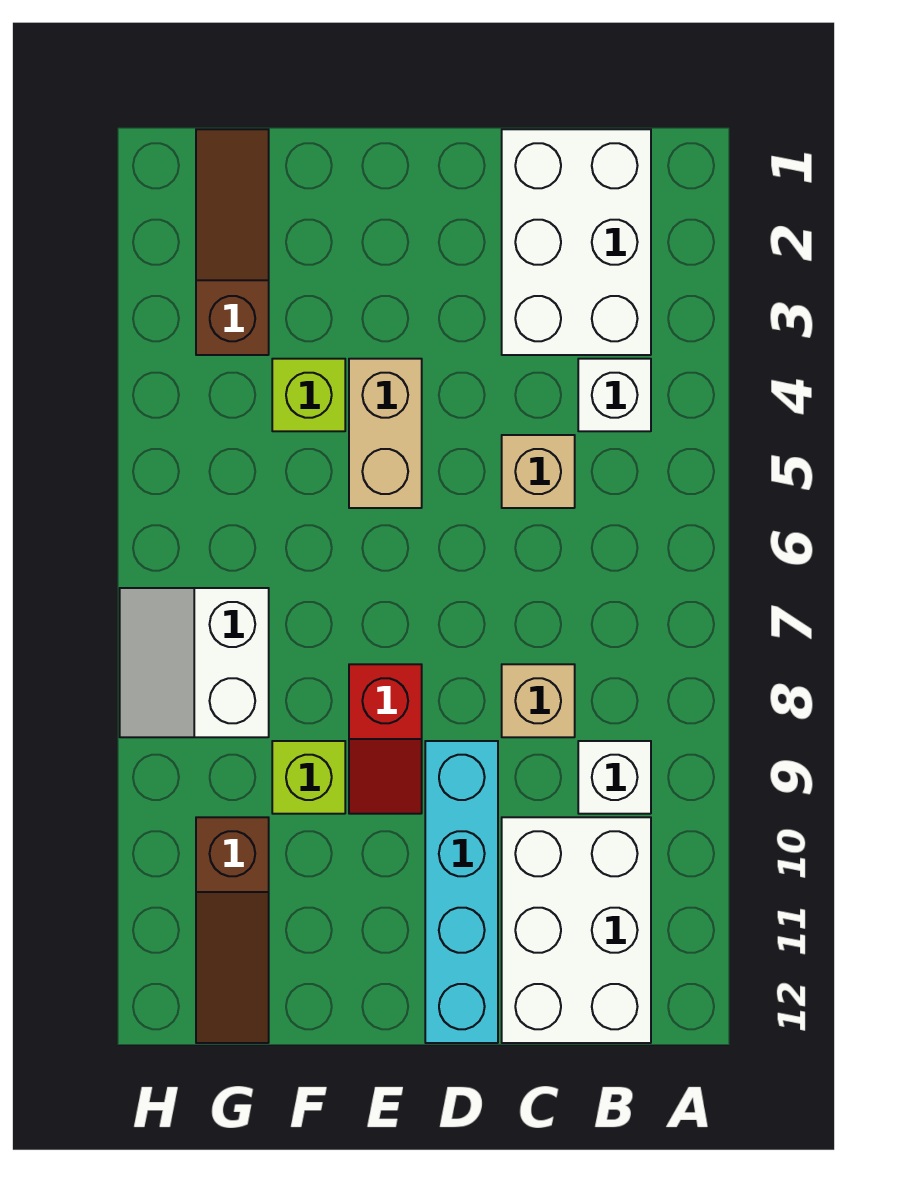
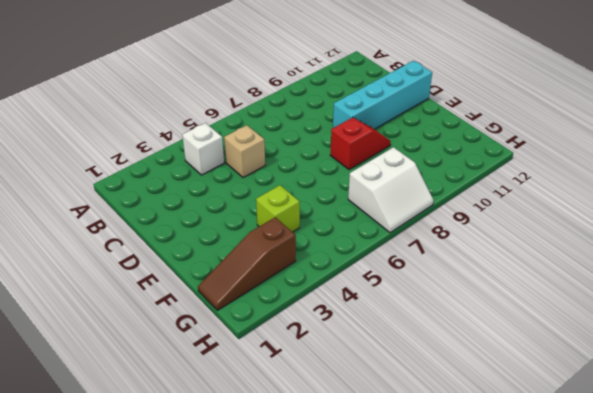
none -> white brick B1:C3 level 1
none -> white brick B9 level 1
none -> white brick B10:C12 level 1

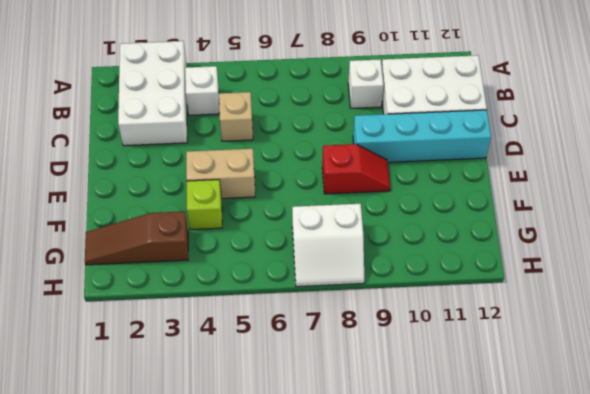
white brick A2:C3 level 1 -> white brick B1:C3 level 1
none -> tan brick C8 level 1
none -> lime brick F9 level 1
none -> brown slope G10:G12 level 1 top 10

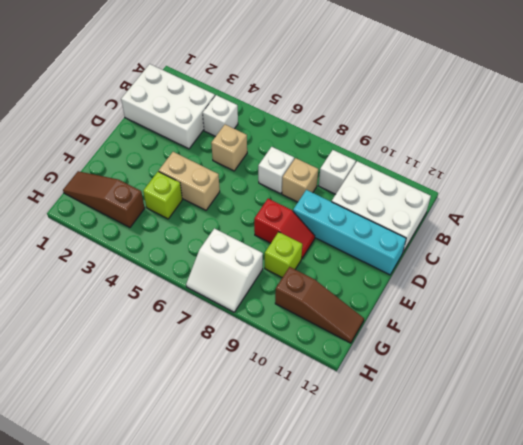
white brick C7 level 1 -> none

